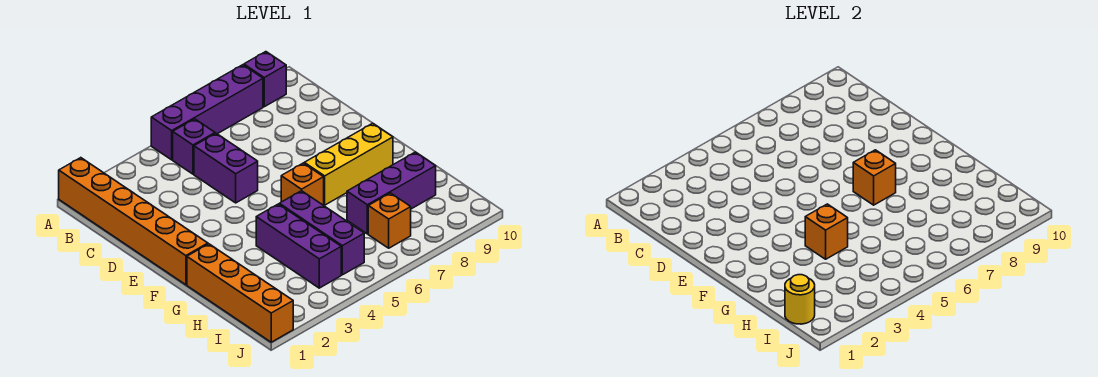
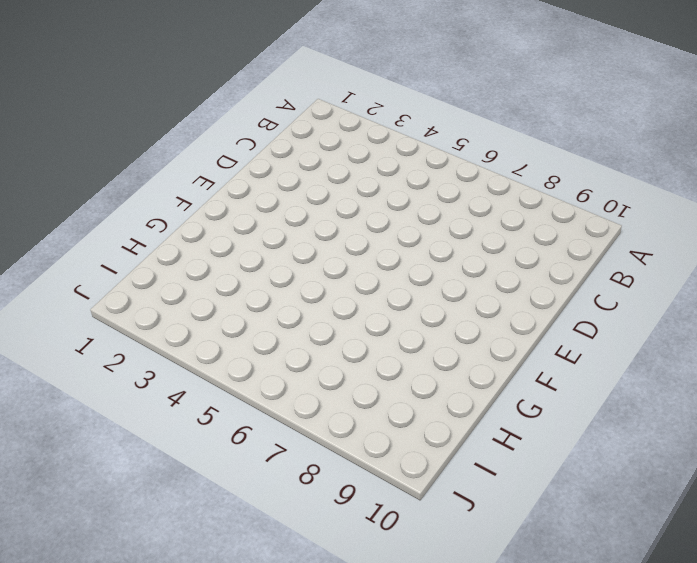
none -> orange brick A1:F1 level 1
none -> purple brick A5:A8 level 1
none -> purple brick A9 level 1

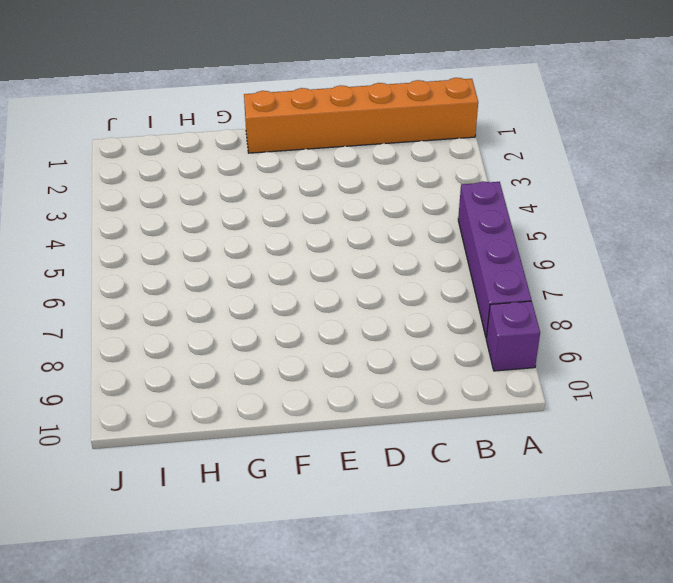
none -> purple brick B5 level 1
none -> purple brick C5:D5 level 1
none -> orange brick F6 level 1

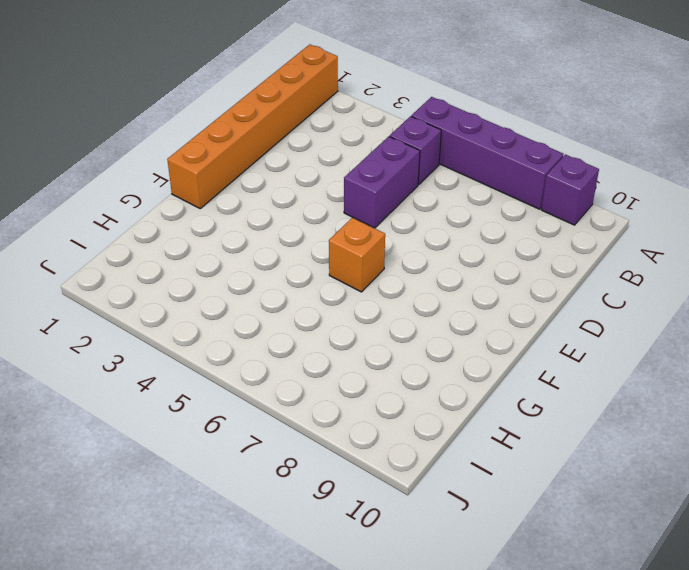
none -> yellow brick F7:F9 level 1
none -> orange brick G1:J1 level 1
none -> purple brick G4:I4 level 1

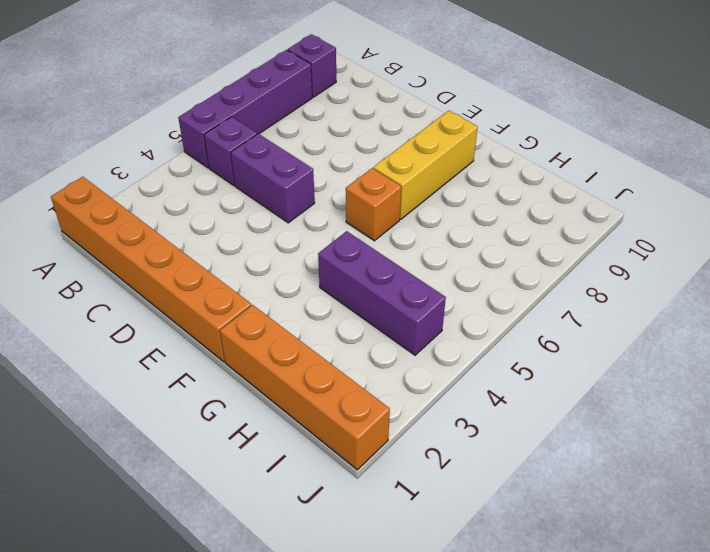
none -> purple brick G5:I5 level 1
none -> purple brick H7:H9 level 1
none -> orange brick I7 level 1

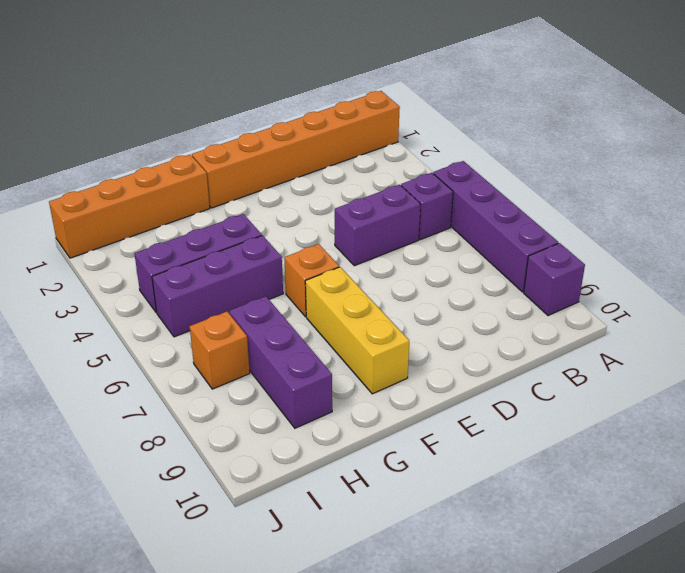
none -> orange brick F7 level 2
none -> orange brick G4 level 2
none -> yellow round brick I1 level 2

